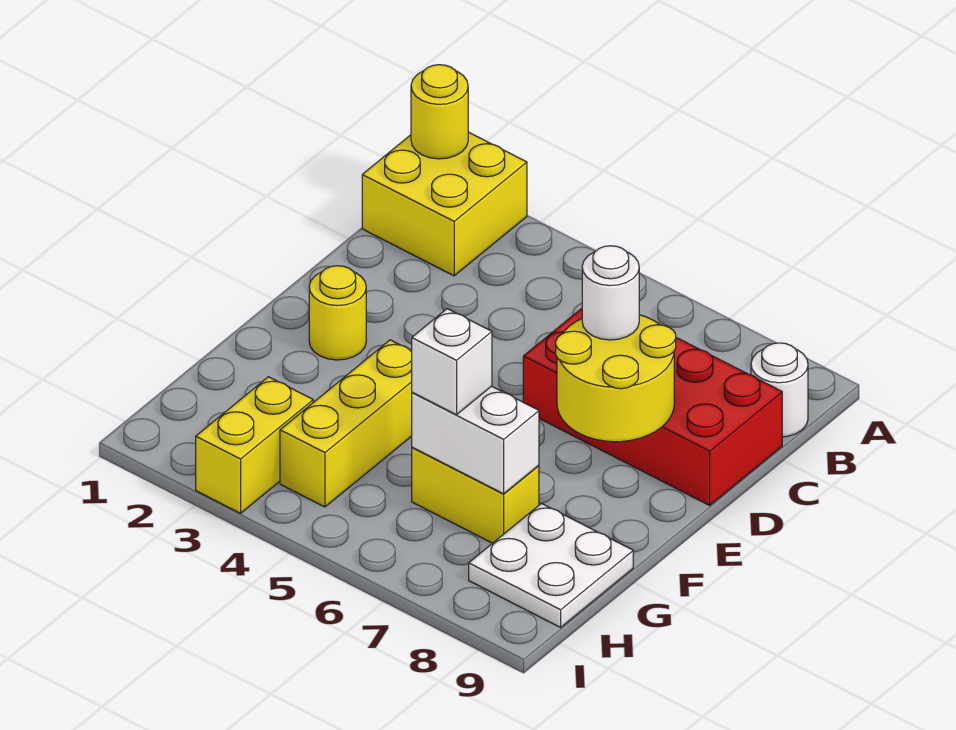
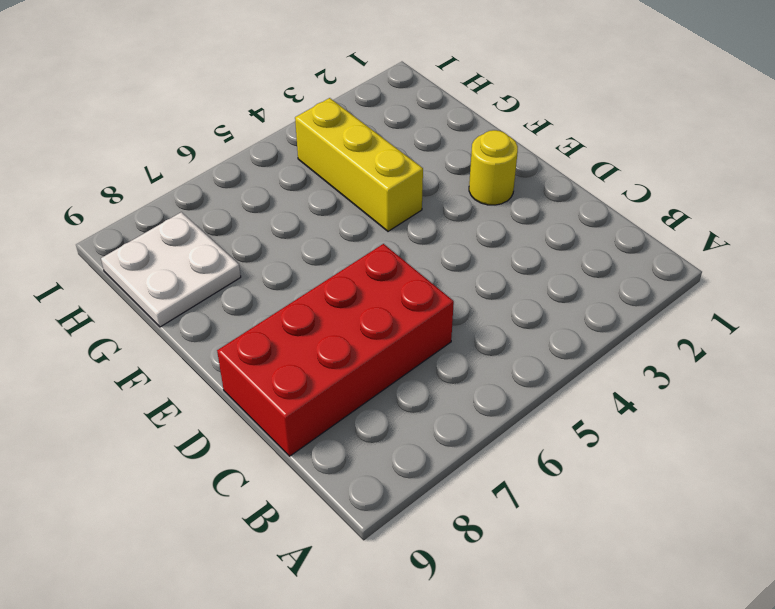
none -> yellow brick A1:B2 level 1
none -> white round brick B9 level 1
none -> yellow brick G6:G7 level 1

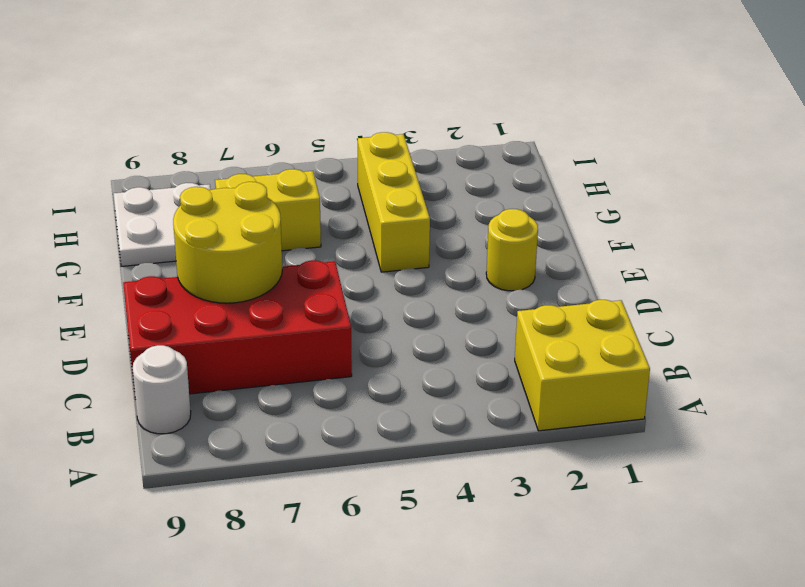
none -> yellow brick H3:I3 level 1
none -> yellow round brick A1 level 2
none -> white brick G6:G7 level 2

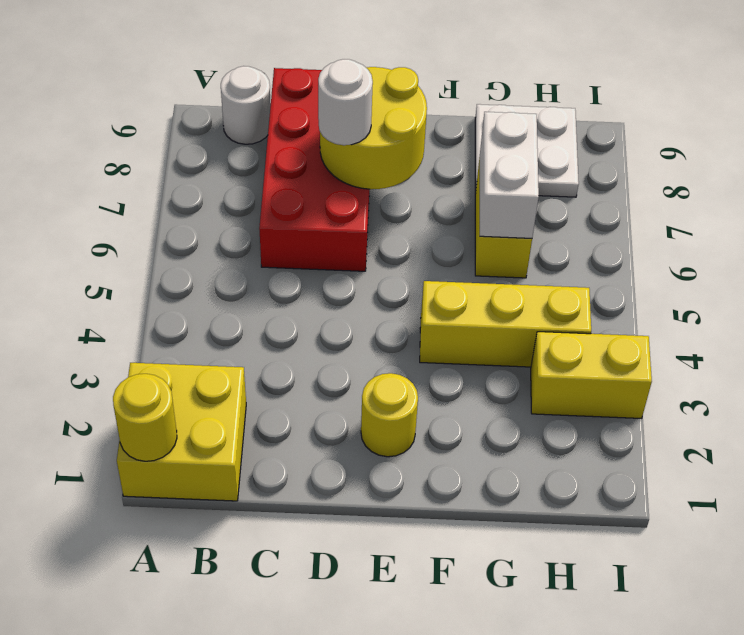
none -> white brick G6 level 3

